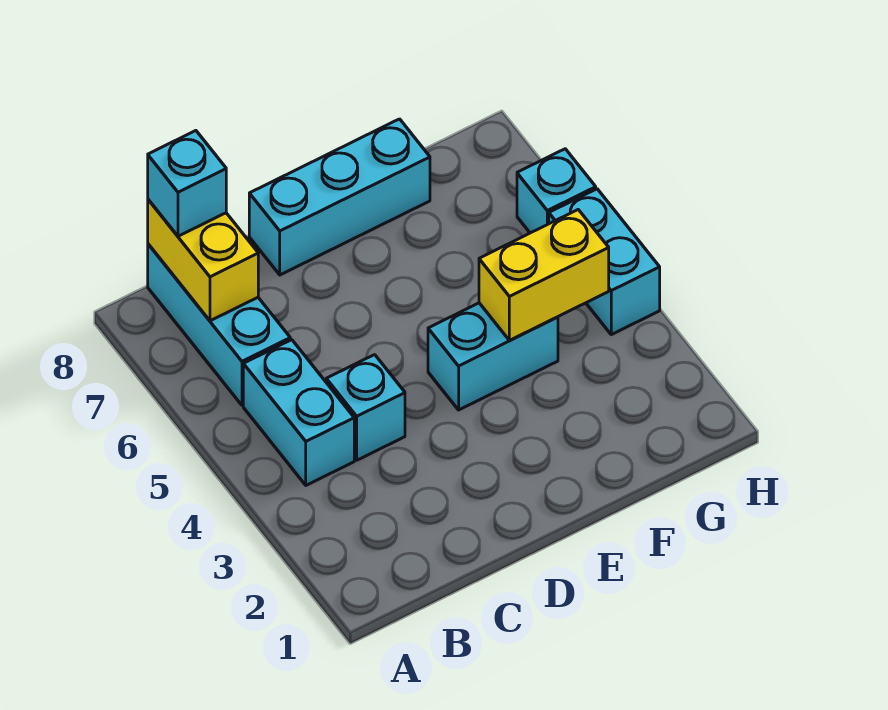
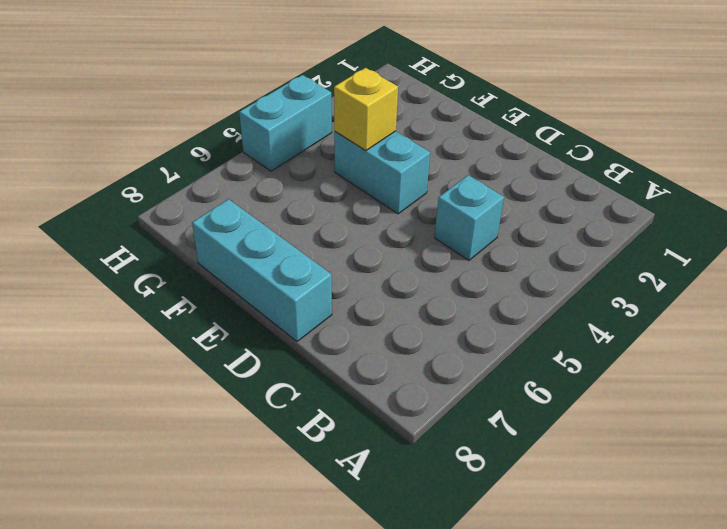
yellow brick F4 level 2 -> yellow brick F4:G4 level 2
none -> cyan brick B4:B5 level 1
none -> cyan brick B6:B8 level 1

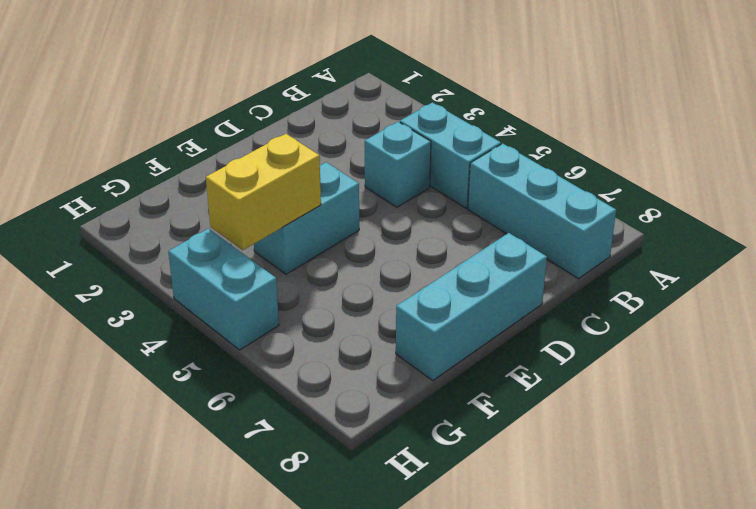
none -> cyan brick H6 level 1
none -> yellow brick B7:B8 level 2

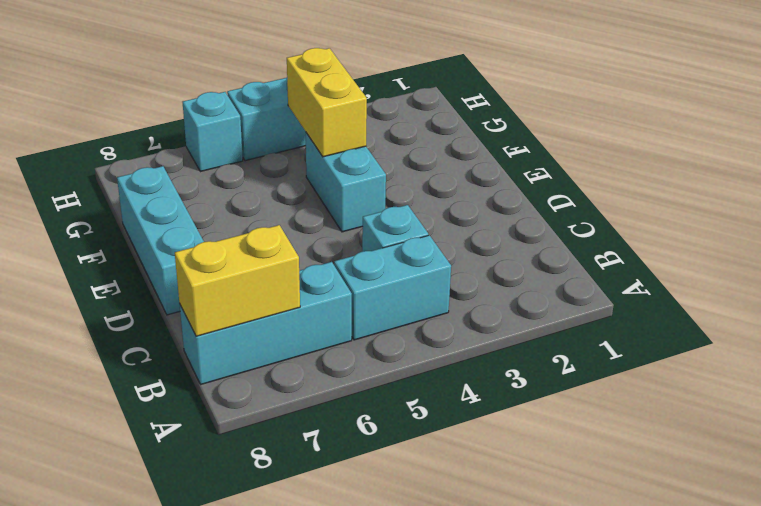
none -> cyan brick B8 level 3

